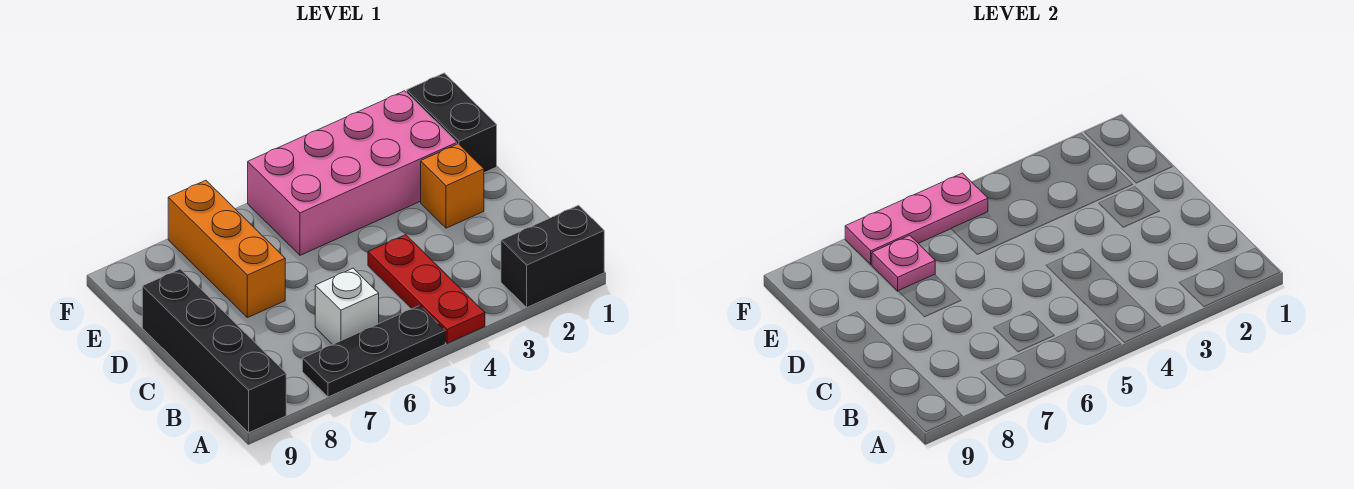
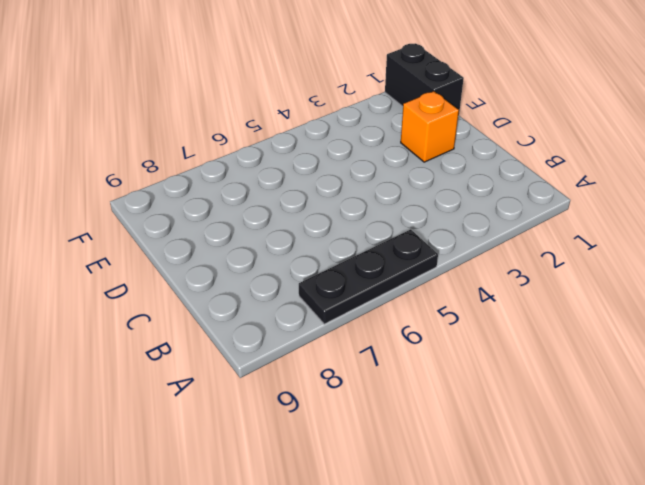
none -> black brick A1:A2 level 1
none -> red plate A4:C4 level 1

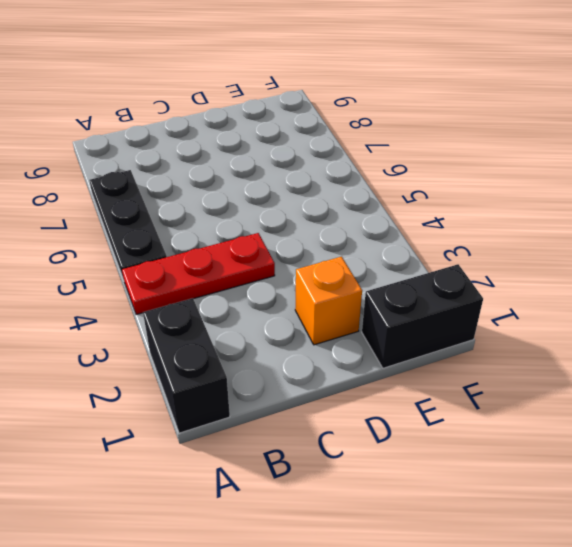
none -> black brick A9:D9 level 1
none -> white brick B6 level 1

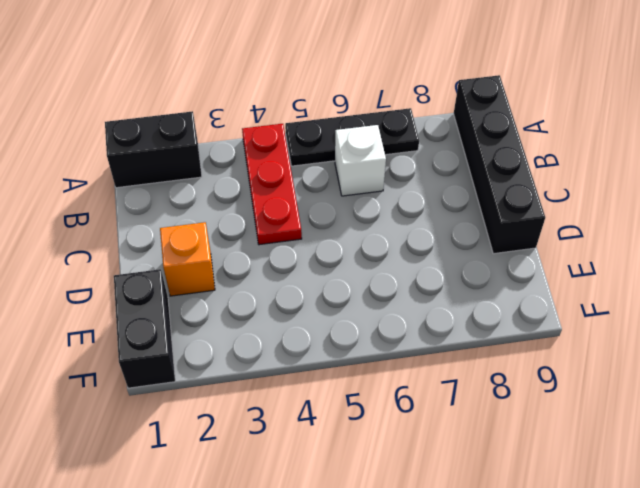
none -> orange brick D7:F7 level 1
none -> pink brick E2:F5 level 1

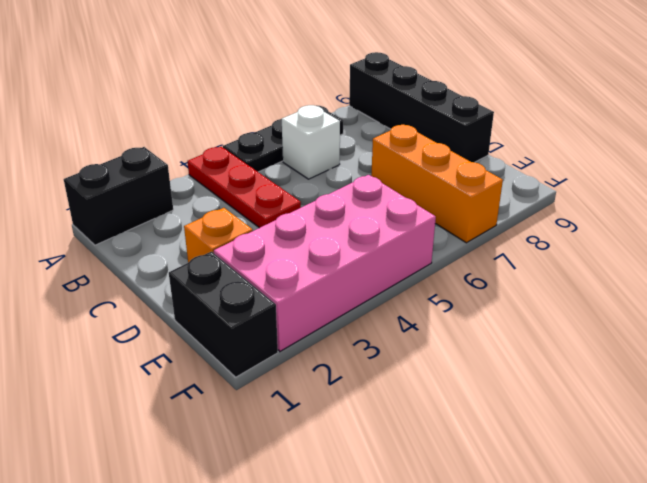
none -> pink plate E7 level 2
none -> pink plate F5:F7 level 2

